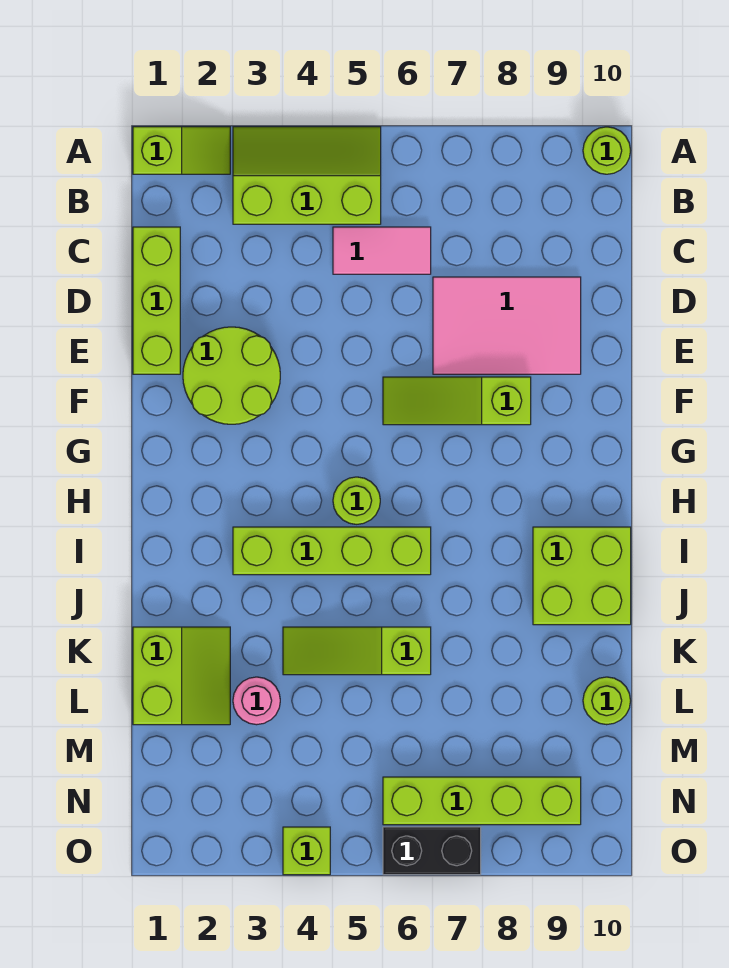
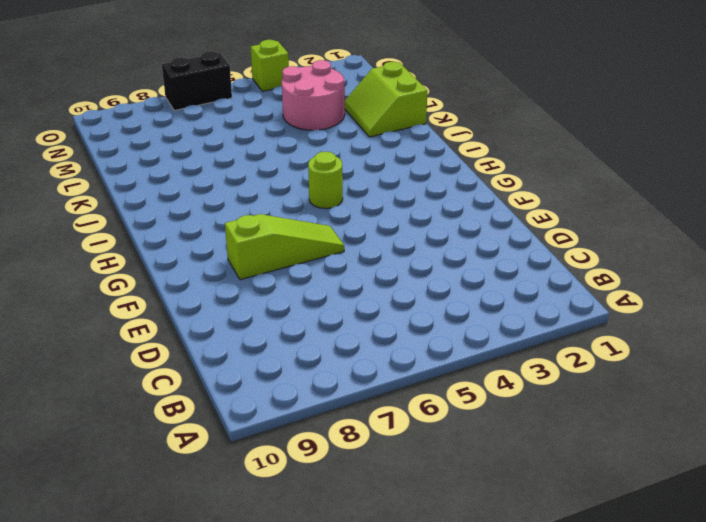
pink round brick L3:M4 level 1 -> pink round brick L3 level 1
none -> lime slope A1:A2 level 1 top 1
none -> lime slope A3:B5 level 1 top B
none -> lime round brick A10 level 1

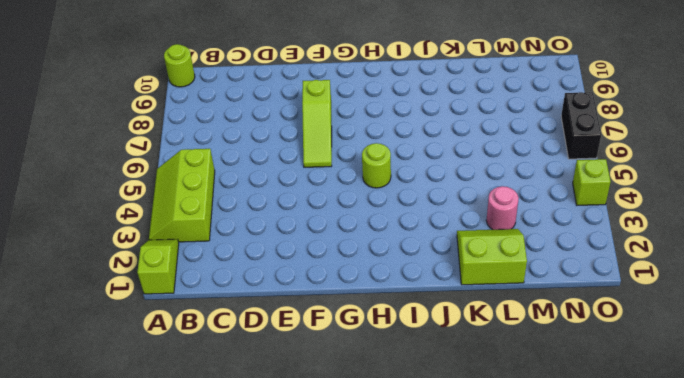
none -> lime brick C1:E1 level 1
none -> pink tile C5:C6 level 1
none -> pink tile D7:E9 level 1

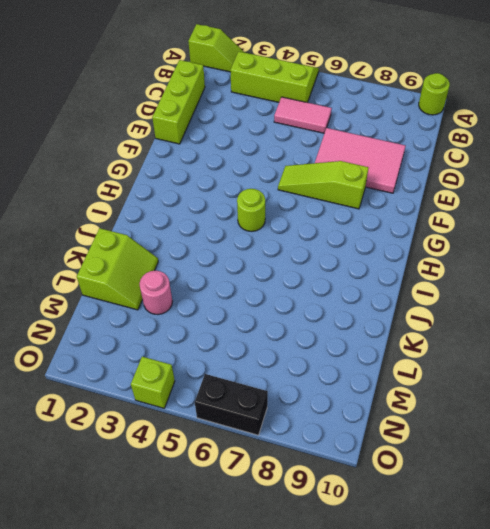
none -> lime round brick E2:F3 level 1
none -> lime brick I3:I6 level 1
none -> lime brick I9:J10 level 1

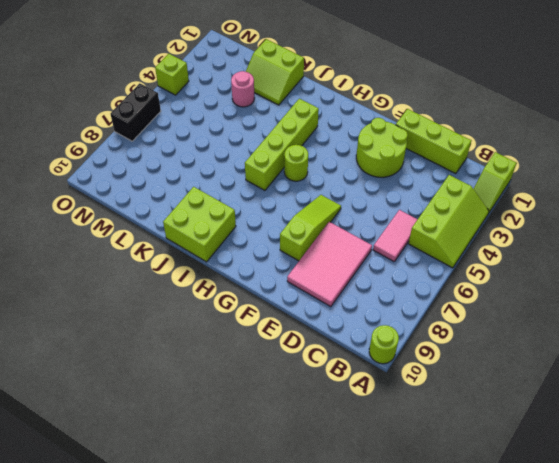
none -> lime slope K4:K6 level 1 top 6
none -> lime round brick L10 level 1
none -> lime brick N6:N9 level 1

